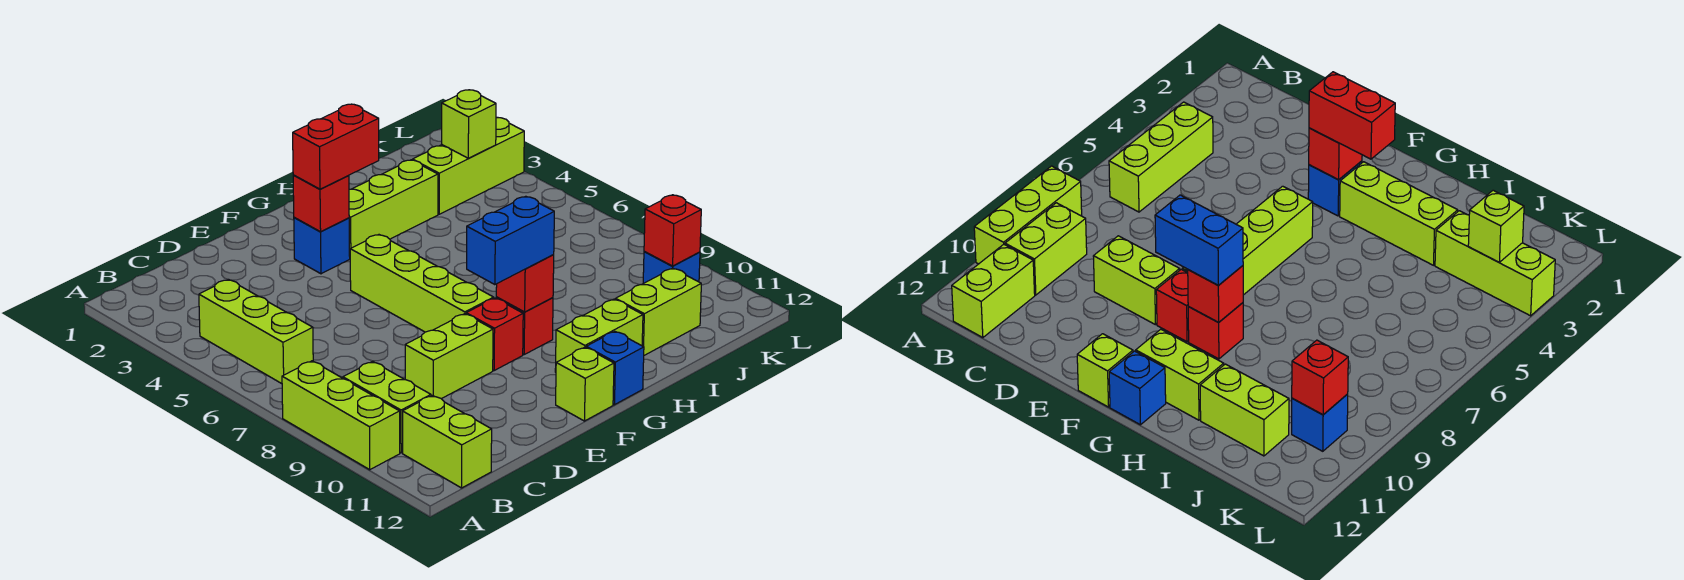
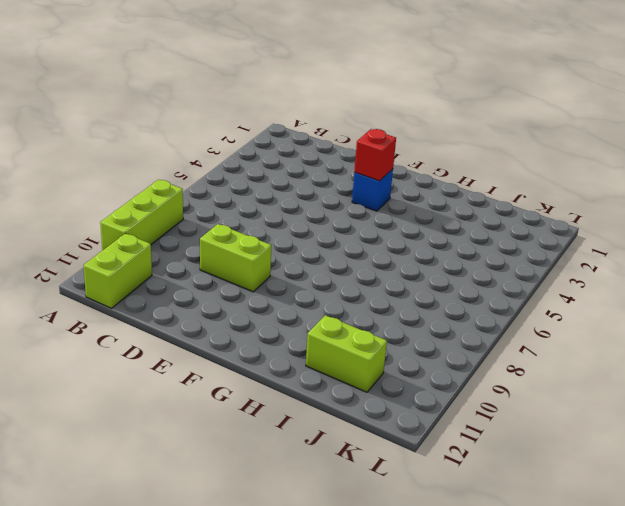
none -> lime brick B4:B6 level 1
none -> lime brick B9:B10 level 1
none -> lime brick F5:F8 level 1

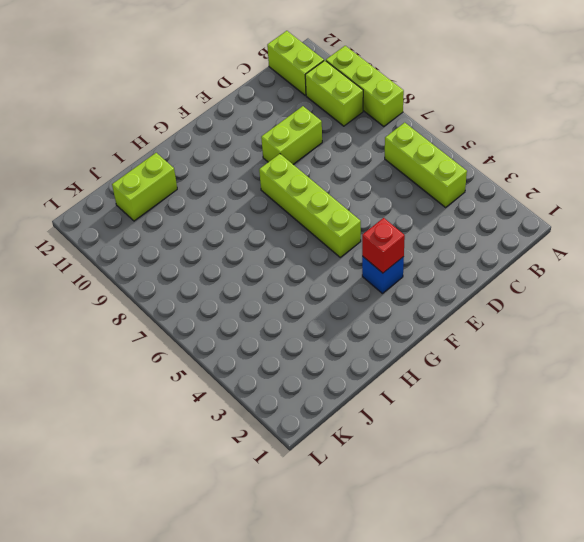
none -> red brick F9 level 1
none -> lime brick F12 level 1
none -> lime brick G3:I3 level 1

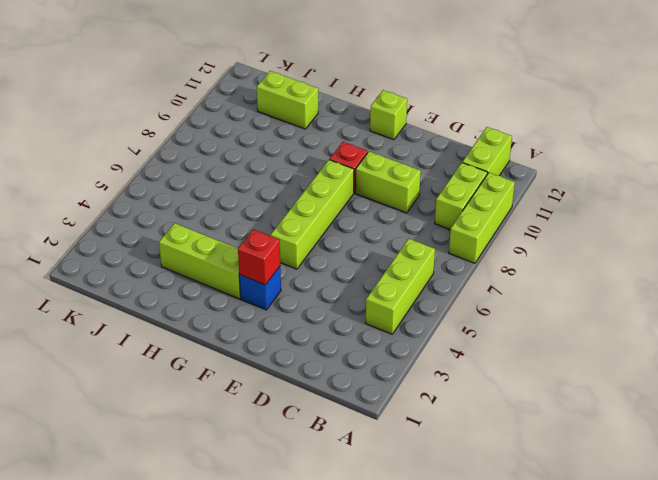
none -> red brick G9 level 1
none -> lime brick G11:H11 level 1
none -> blue brick G12 level 1

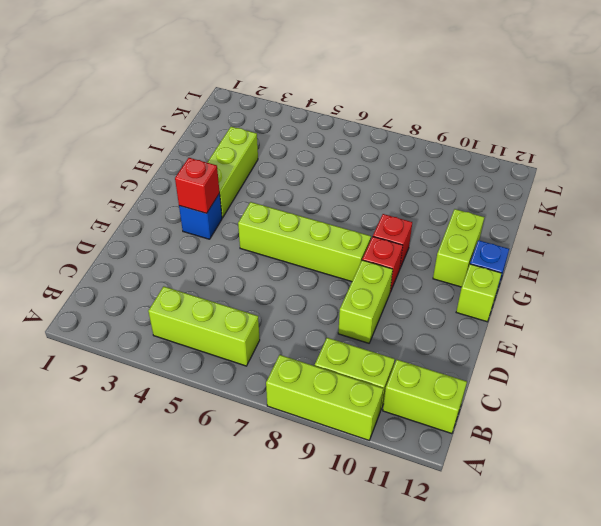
none -> lime brick I11:J11 level 1
none -> lime brick J3:L3 level 1
none -> blue brick K10 level 1

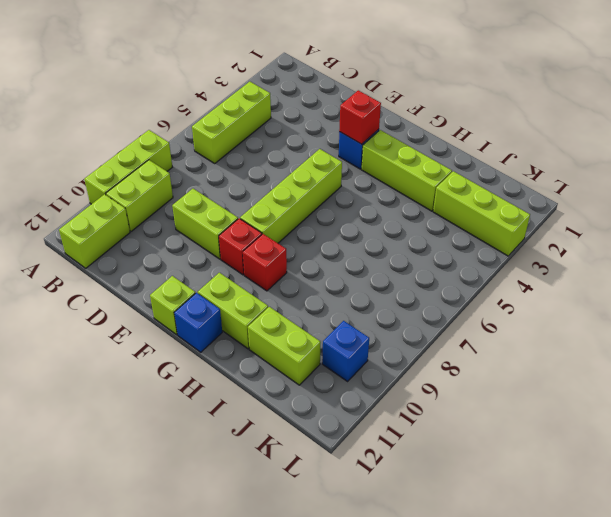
none -> red brick G9 level 2
none -> lime brick K3 level 2
none -> red brick K10 level 2

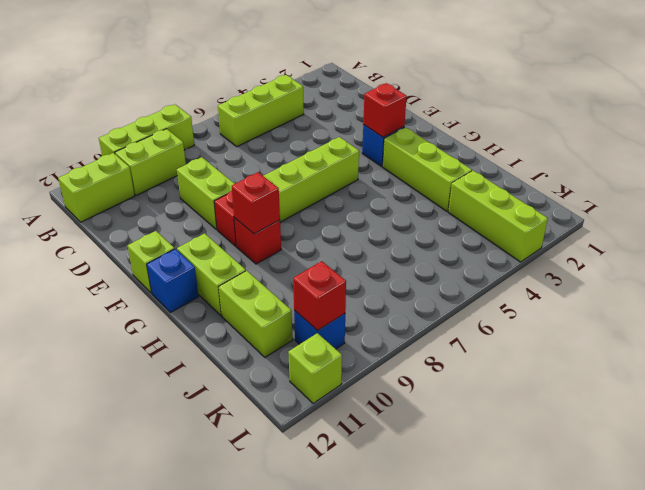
lime brick L11 level 1 -> lime brick K3 level 2
none -> red brick F3:G3 level 3
none -> blue brick F9:G9 level 3

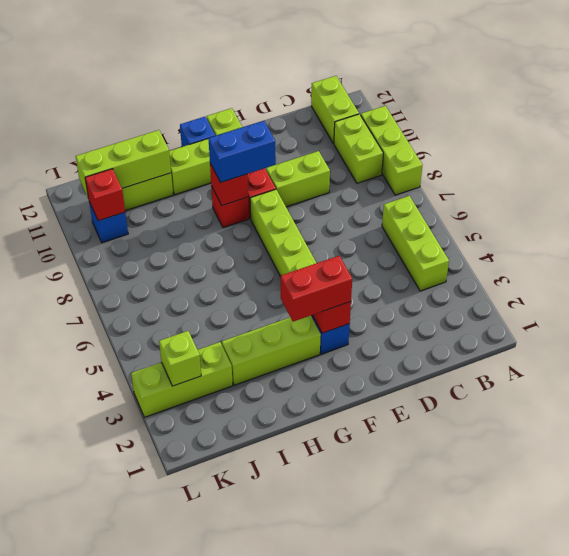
lime brick I11:K11 level 2 -> none

